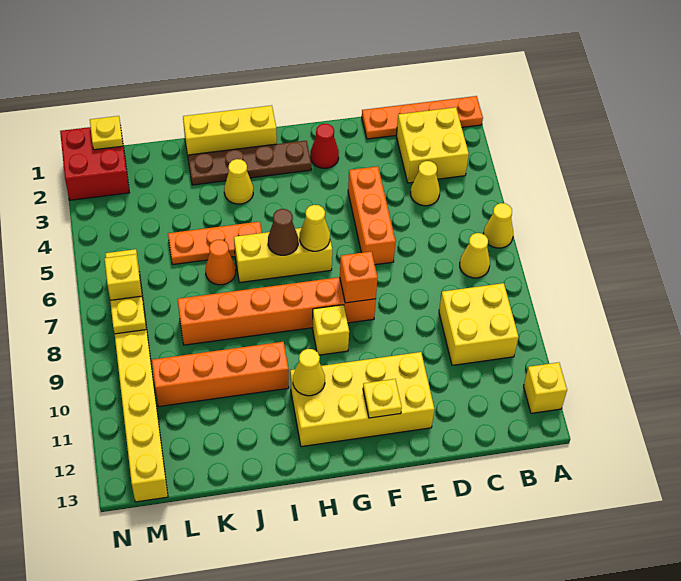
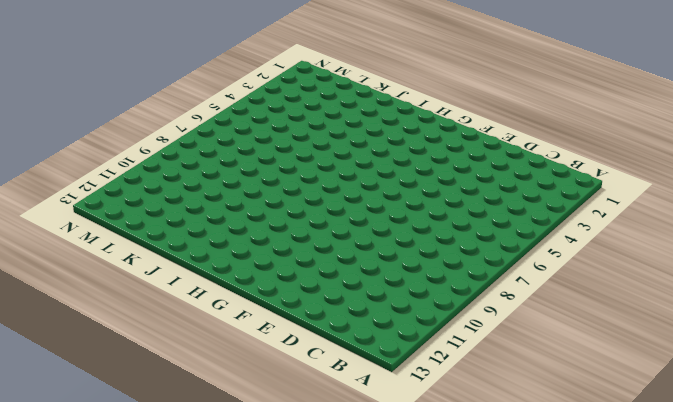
none -> orange plate A1:D1 level 1
none -> yellow cone A6 level 1
none -> yellow brick A12 level 1

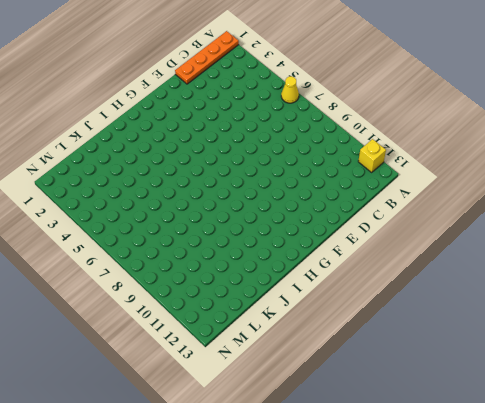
none -> yellow brick B2:C3 level 1
none -> yellow cone B7 level 1
none -> yellow brick B9:C10 level 1

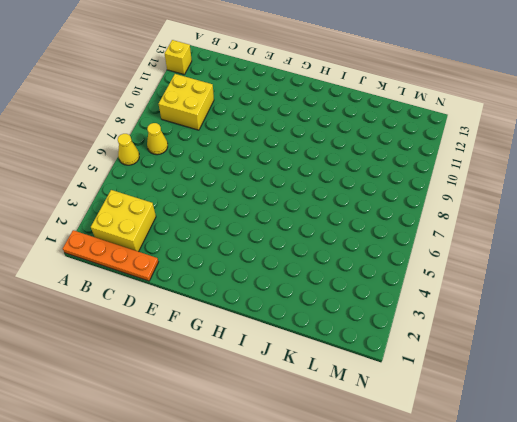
none -> yellow cone C4 level 1
none -> orange brick E4:E6 level 1
none -> yellow brick E11:H12 level 1

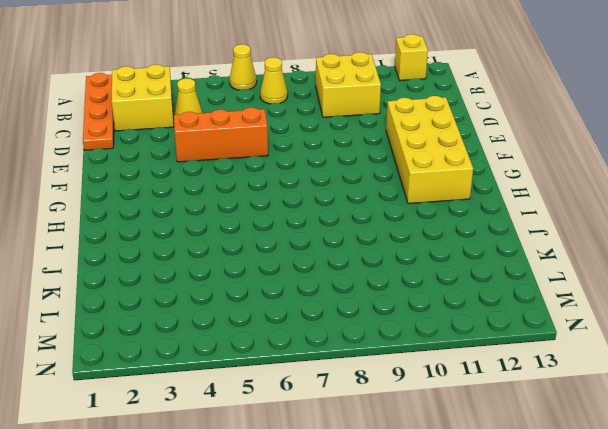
none -> red cone F2 level 1
none -> orange brick F8:K8 level 1
none -> brown plate G2:J2 level 1

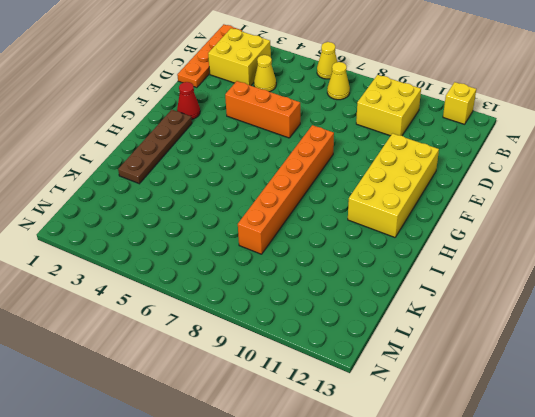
none -> yellow brick G6:I6 level 1
none -> yellow brick G9 level 1
none -> yellow brick H1:J1 level 1

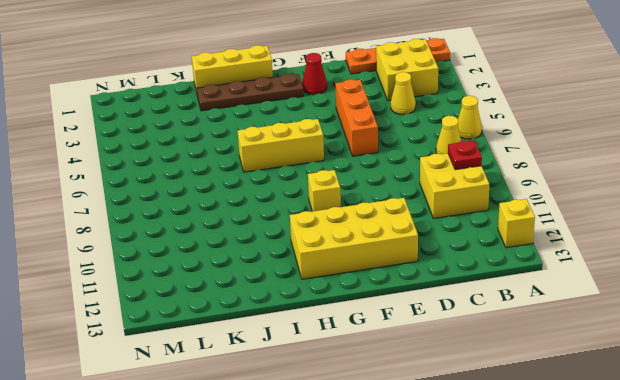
red plate B9 level 2 -> none
none -> orange brick F8:K8 level 1
none -> yellow cone I3 level 1
none -> orange plate I5:K5 level 1

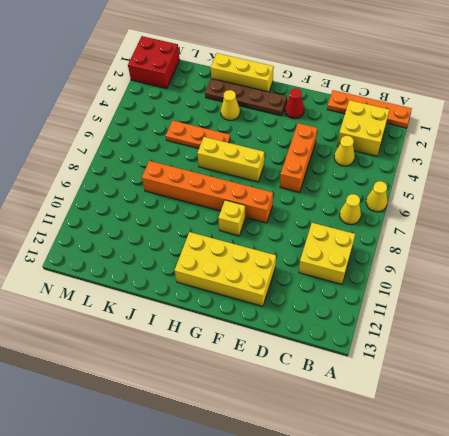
none -> yellow brick A12 level 1
none -> orange brick I10:L10 level 1
none -> orange cone J6 level 1

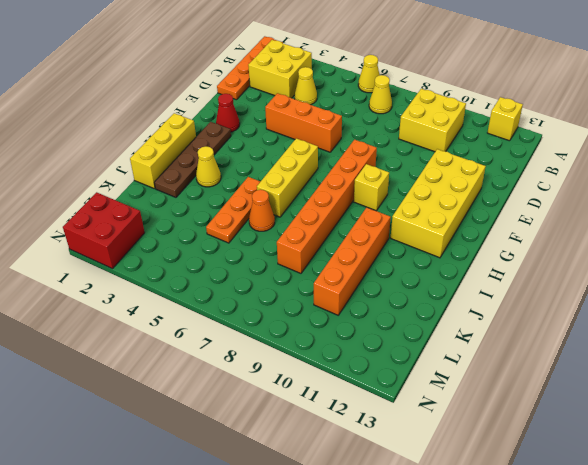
none -> yellow brick M6:M13 level 1
none -> orange brick F8 level 2
none -> yellow plate F12 level 2

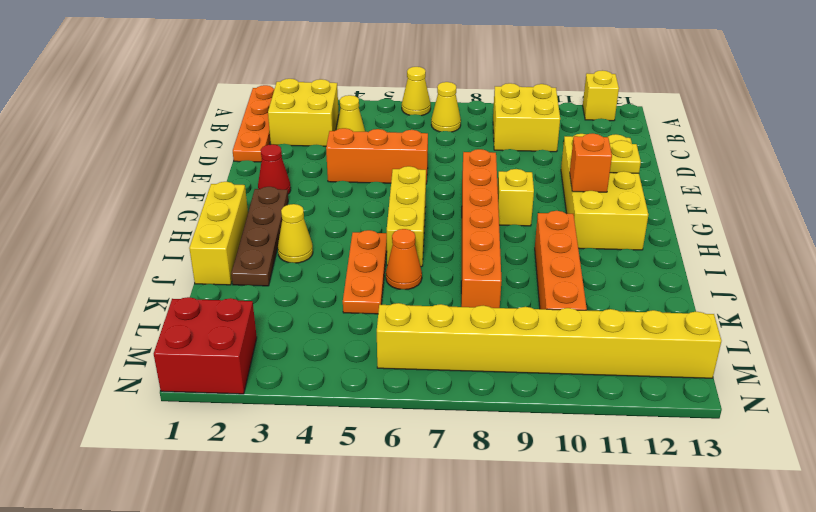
orange brick G11 level 2 -> orange brick F8 level 2
none -> yellow cone G6 level 2
none -> brown cone H6 level 2
none -> yellow cone H11 level 2

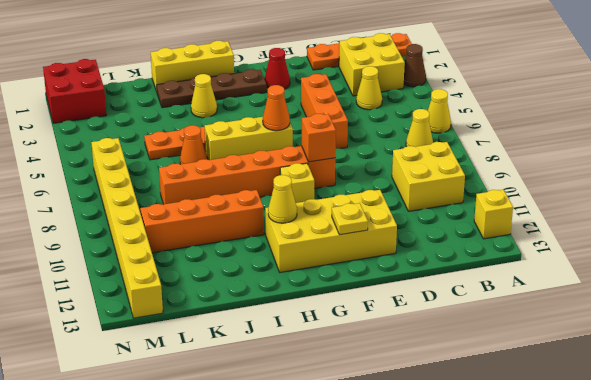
brown cone A3 level 1 -> brown cone H6 level 2
orange cone G6 level 2 -> yellow cone G6 level 2
none -> yellow plate M1 level 2
none -> yellow brick M7 level 2
none -> yellow plate M8 level 2

